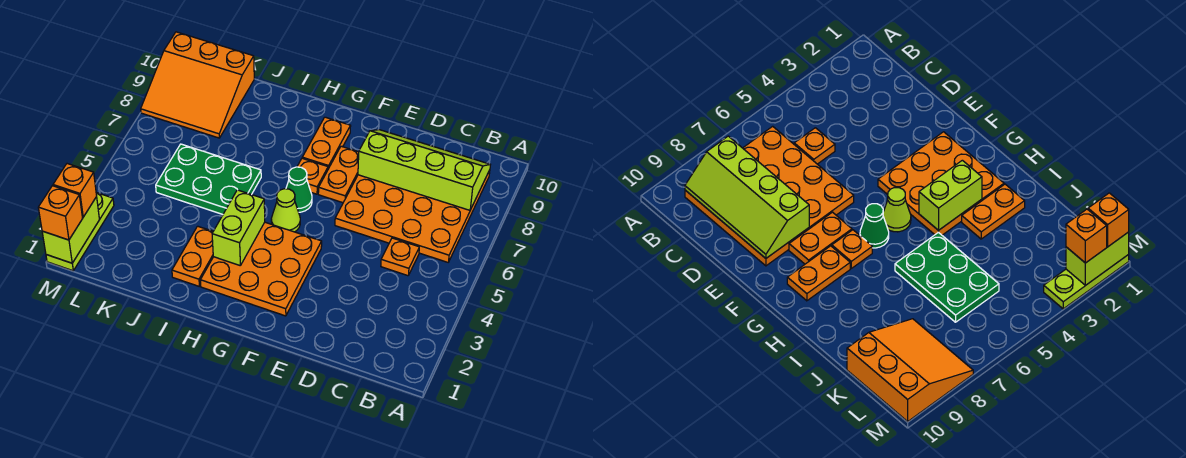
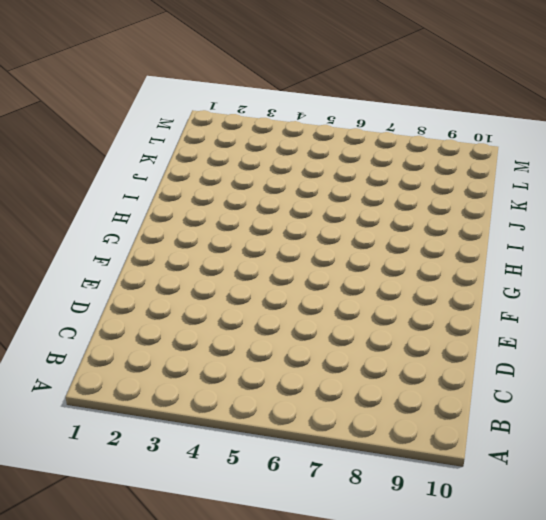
none -> orange plate B6:E9 level 1
none -> orange plate C5 level 1
none -> orange plate F2:H4 level 1

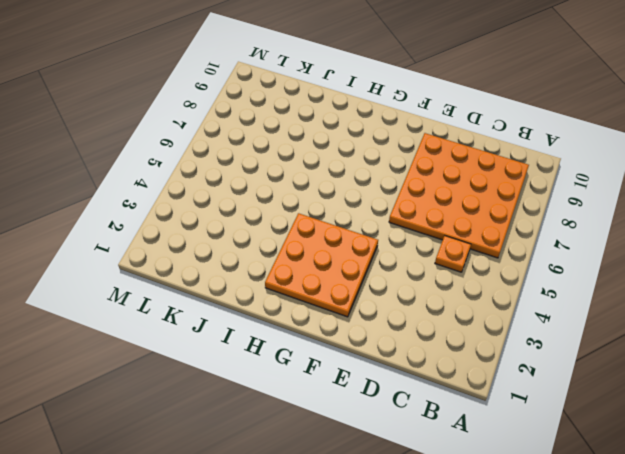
none -> orange plate F7:F8 level 1
none -> lime cone G5 level 1
none -> green cone G6 level 1

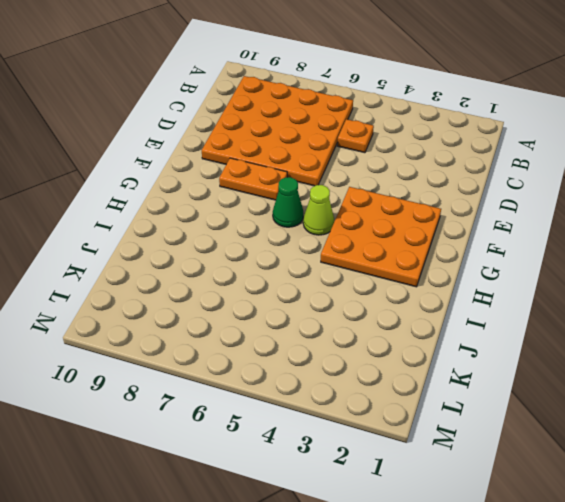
none -> orange plate G7 level 1
none -> orange plate G8:G9 level 1
none -> orange plate I2:I3 level 1

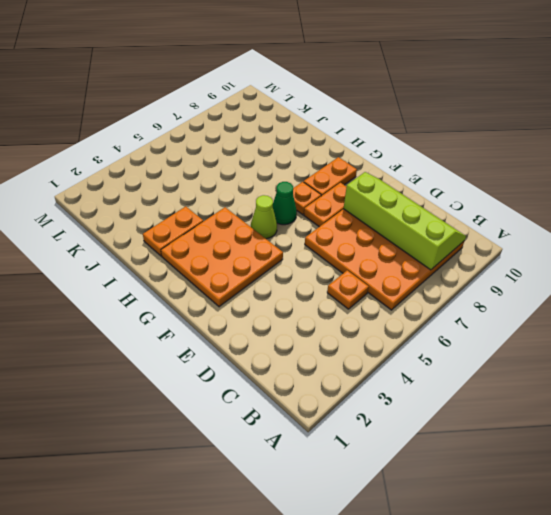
none -> green plate I5:K6 level 1
none -> orange slope K8:M10 level 1 top 10
none -> lime plate M1:M3 level 1

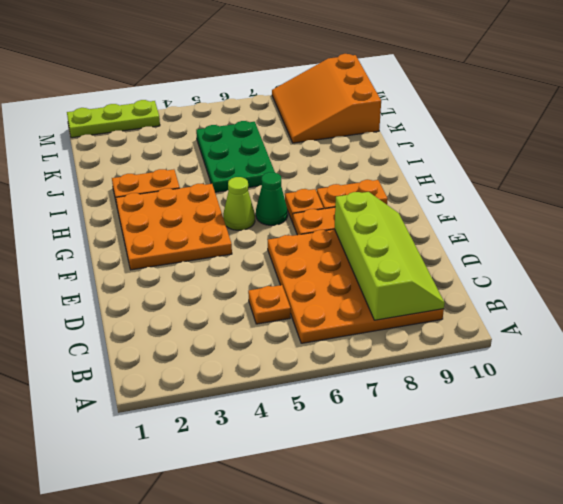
none -> lime brick H3:H4 level 2
none -> lime brick M1:M2 level 2
none -> orange brick M1 level 3

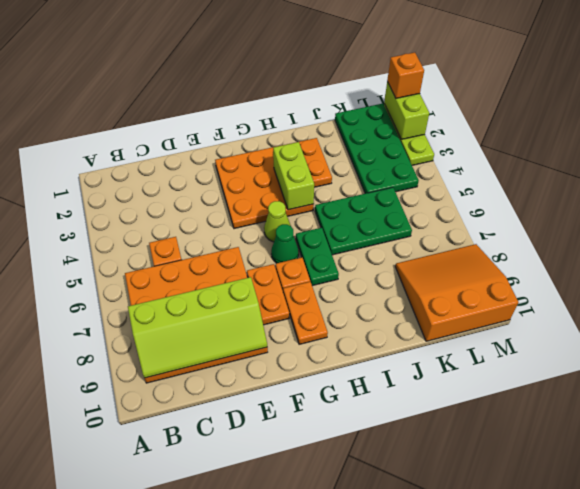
green plate H6:H7 level 1 -> none
green plate K1:L4 level 1 -> none
none -> orange brick M2 level 3

